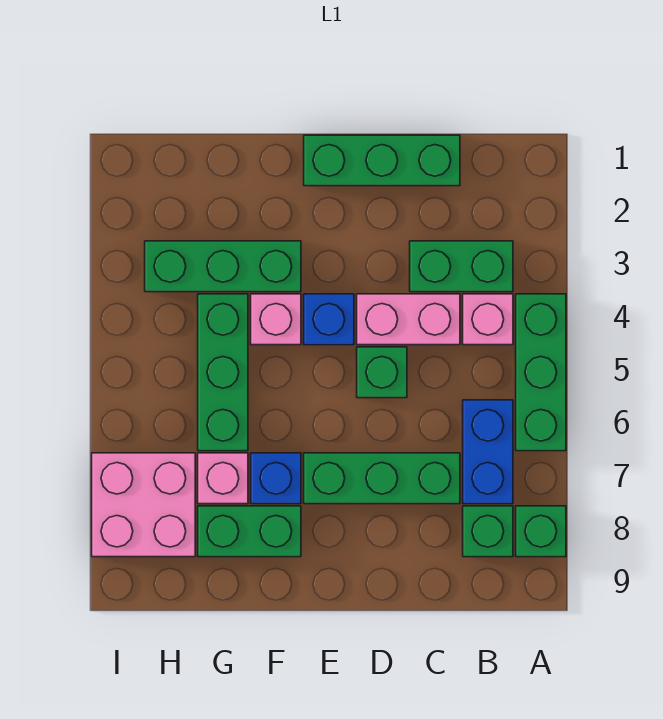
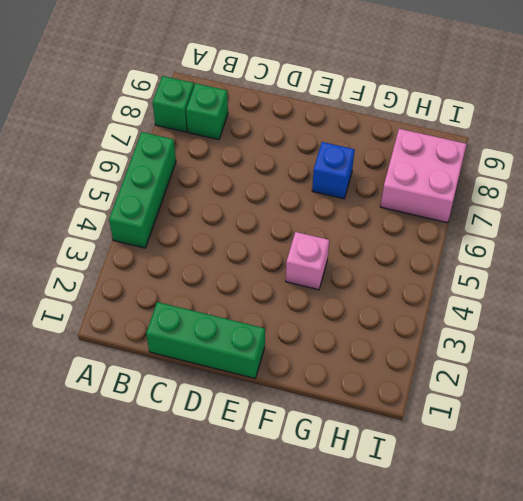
none -> green brick B3:C3 level 1
none -> pink brick B4 level 1
none -> blue brick B6:B7 level 1

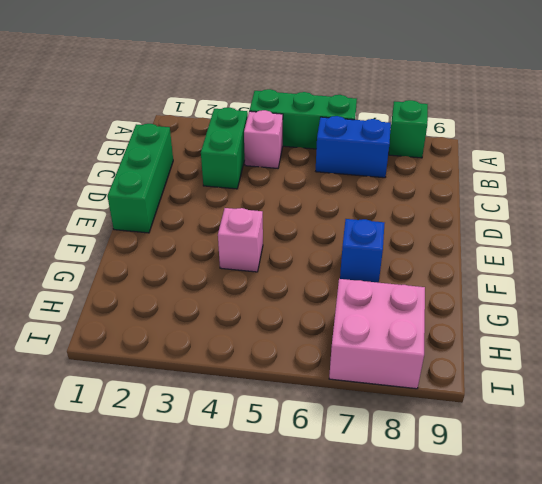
none -> green brick B8 level 1
none -> pink brick C4:D4 level 1
none -> green brick C7:E7 level 1

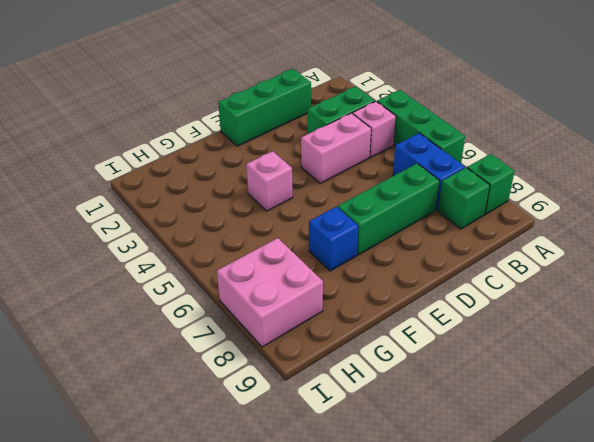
none -> green brick D5 level 1
none -> blue brick E4 level 1
none -> green brick F3:H3 level 1

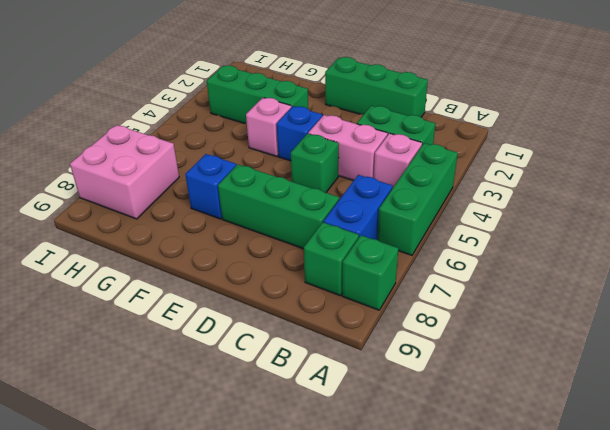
none -> green brick F8:G8 level 1
none -> green brick G4:G6 level 1
none -> pink brick G7 level 1

